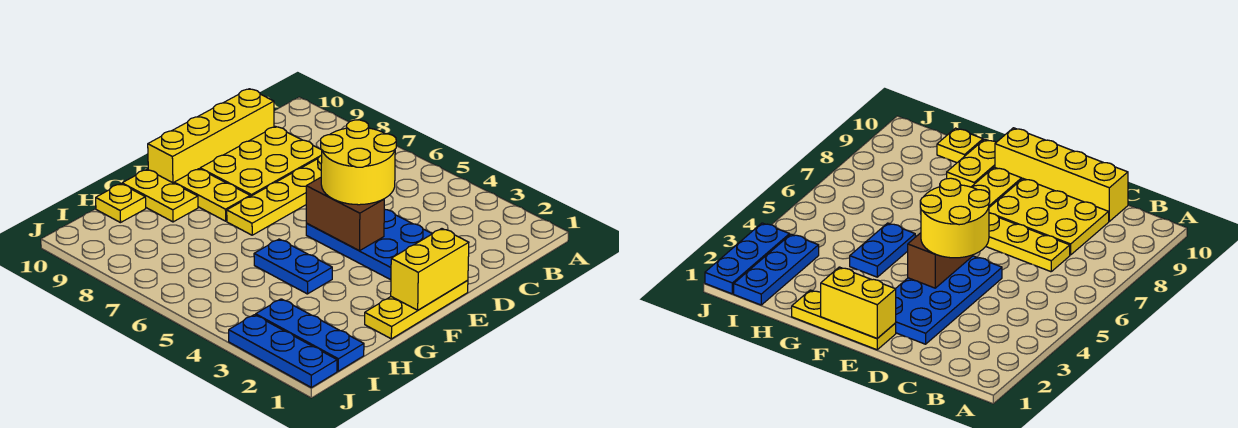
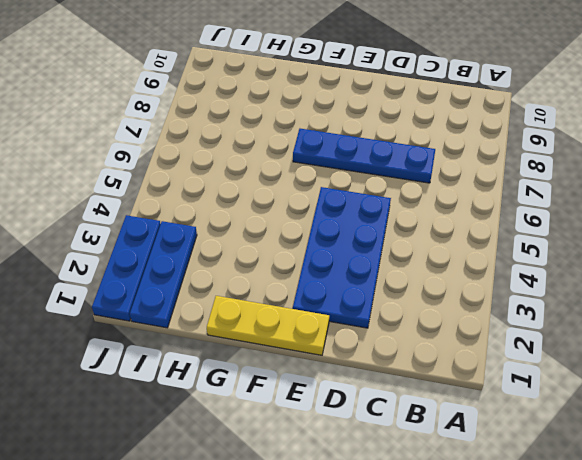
blue plate C7:F7 level 1 -> yellow plate C7:F7 level 1
none -> yellow plate C8:E9 level 1
none -> yellow brick C10:F10 level 1
none -> yellow plate F8:F9 level 1

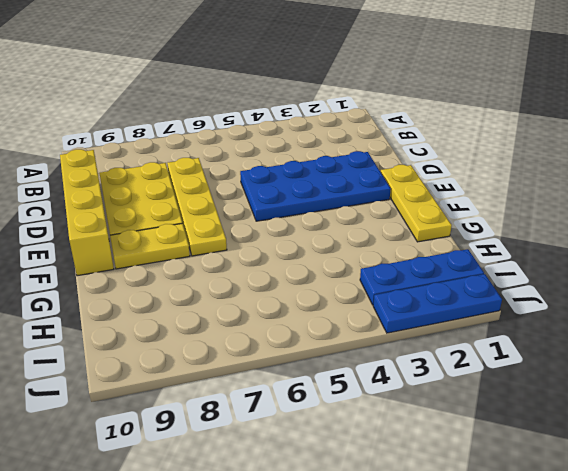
none -> blue plate G4:G5 level 1
none -> yellow plate G9:G10 level 1
none -> yellow plate H10 level 1

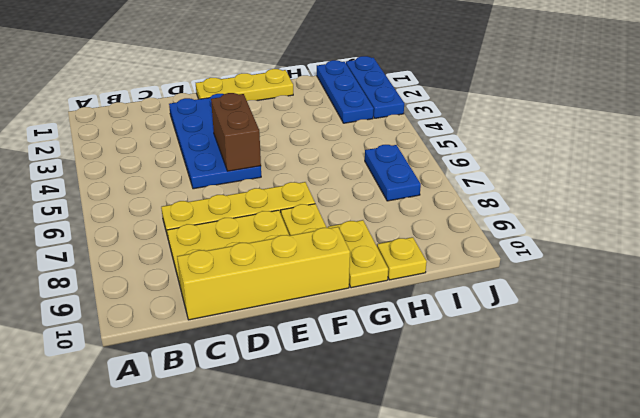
blue plate I6:I7 level 1 -> blue plate G4:G5 level 1
none -> yellow brick E1:F1 level 2
none -> yellow round brick D4:E5 level 3

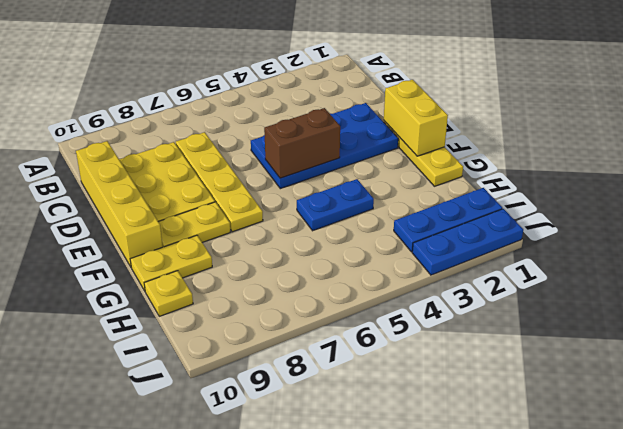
none -> yellow round brick D4:E5 level 3

